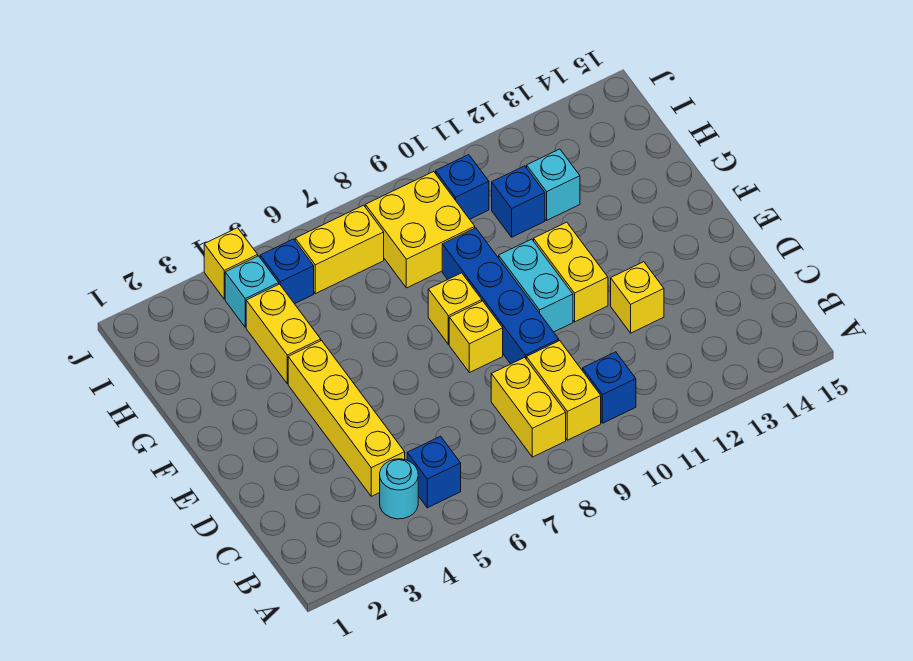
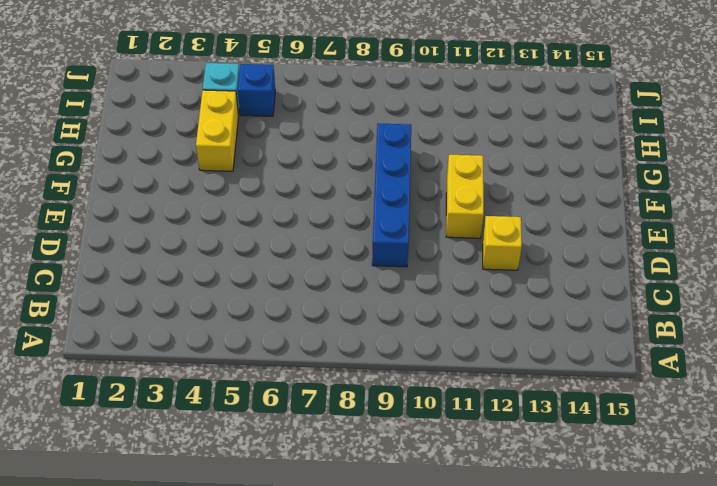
none -> cyan round brick B4 level 1
none -> blue brick B5 level 1
none -> yellow brick B8:C8 level 1

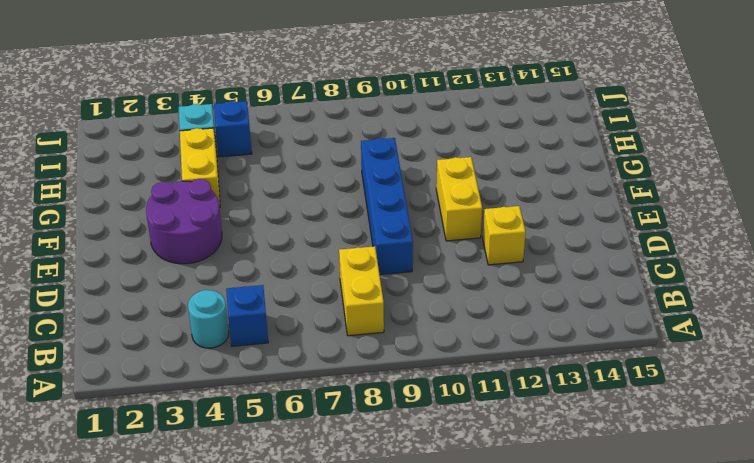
purple round brick E3:F4 level 1 -> yellow brick C4:F4 level 1
none -> yellow brick B9:C9 level 1
none -> blue brick B10 level 1
none -> yellow brick E8 level 1

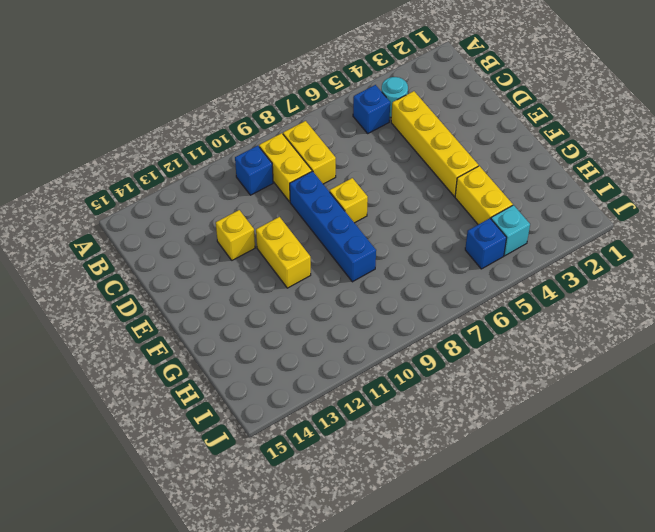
none -> cyan brick E10:F10 level 1
none -> yellow brick F8 level 1
none -> yellow brick H8:I9 level 1

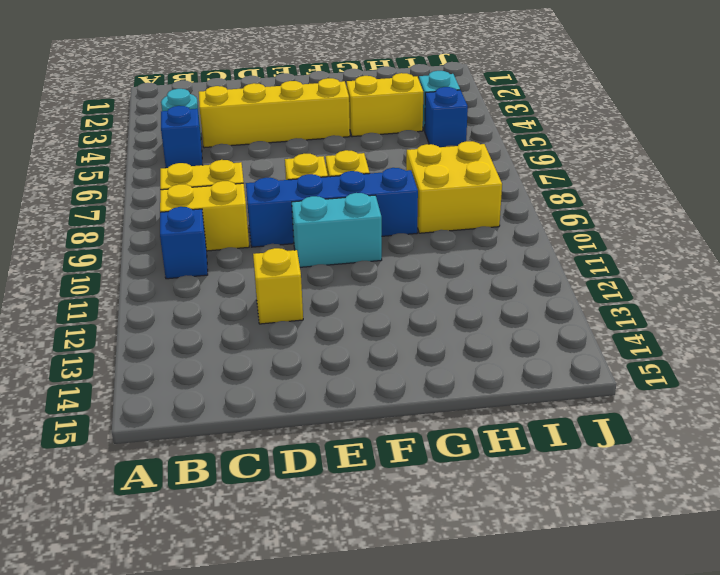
none -> yellow brick E11:F11 level 1
none -> blue brick H11 level 1
none -> cyan brick H12 level 1

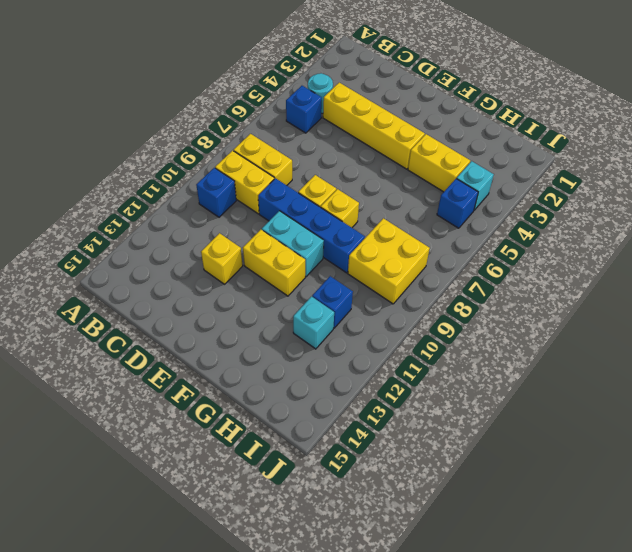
none -> yellow brick I6:I7 level 1
none -> blue brick I10 level 1
none -> yellow brick J4 level 1

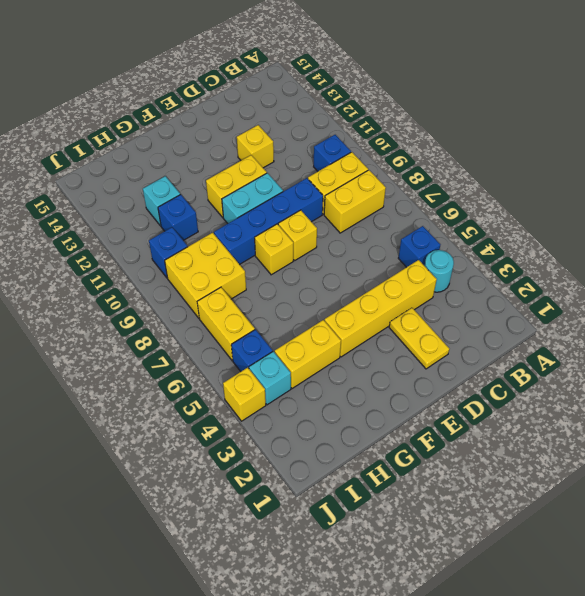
yellow plate D2:D3 level 1 -> none

